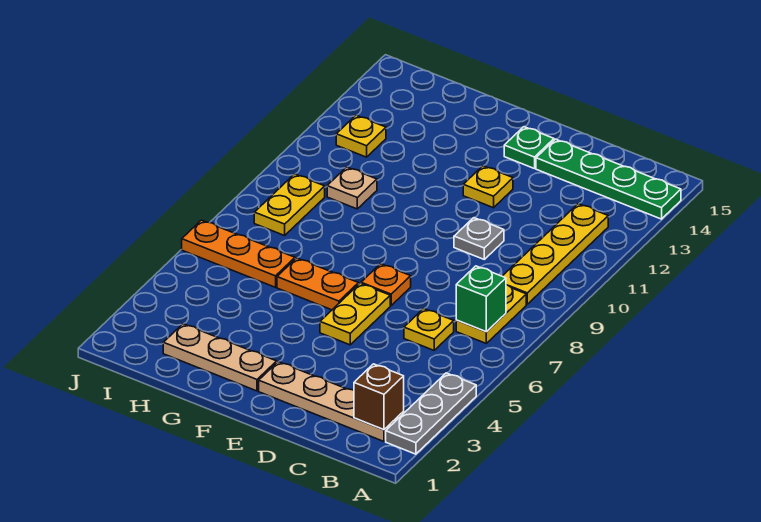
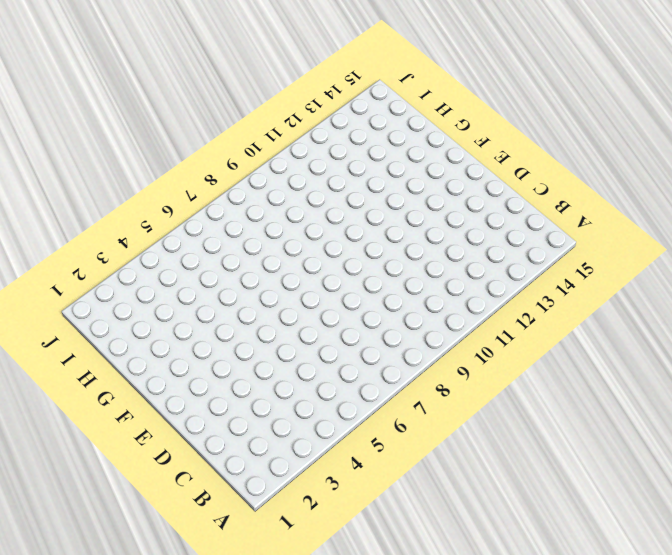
none -> grey plate A2:A4 level 1
none -> green plate A14:D14 level 1
none -> tan plate B2:E2 level 1

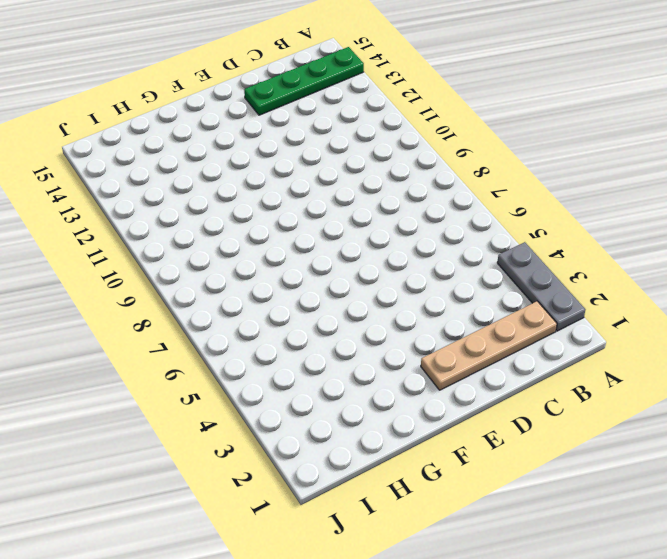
none -> yellow plate B7:B8 level 1
none -> yellow plate B9:B12 level 1
none -> yellow plate C6 level 1

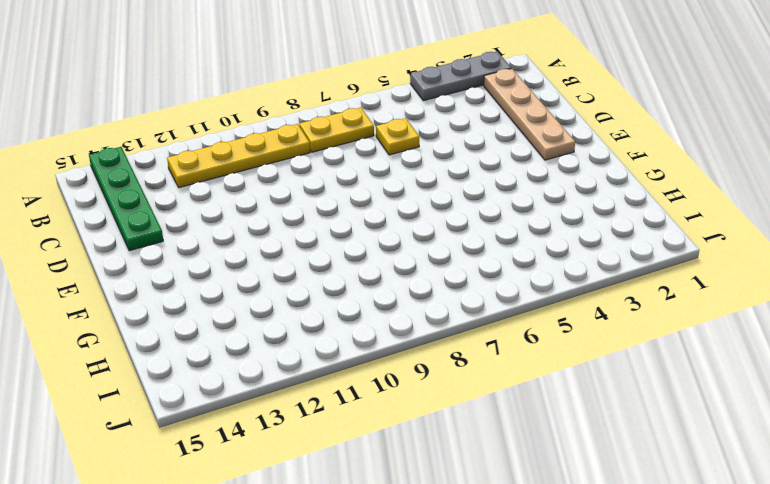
none -> grey plate D10 level 1
none -> yellow plate E5:E6 level 1
none -> orange plate E7 level 1

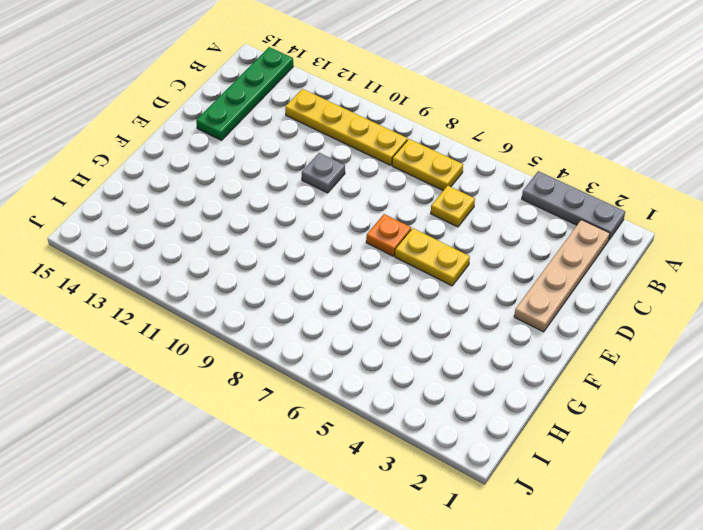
none -> yellow plate E12 level 1
none -> green plate E14 level 1
none -> tan plate F2:H2 level 1

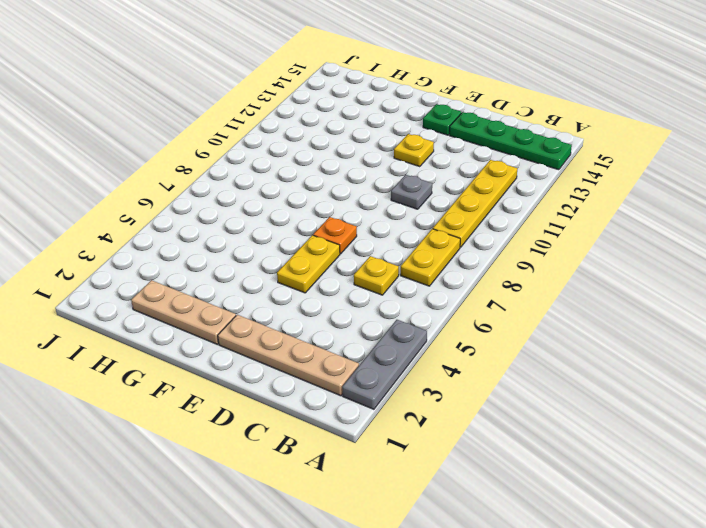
none -> orange plate F6:G6 level 1
none -> orange plate H6:J6 level 1
none -> tan plate H10 level 1

